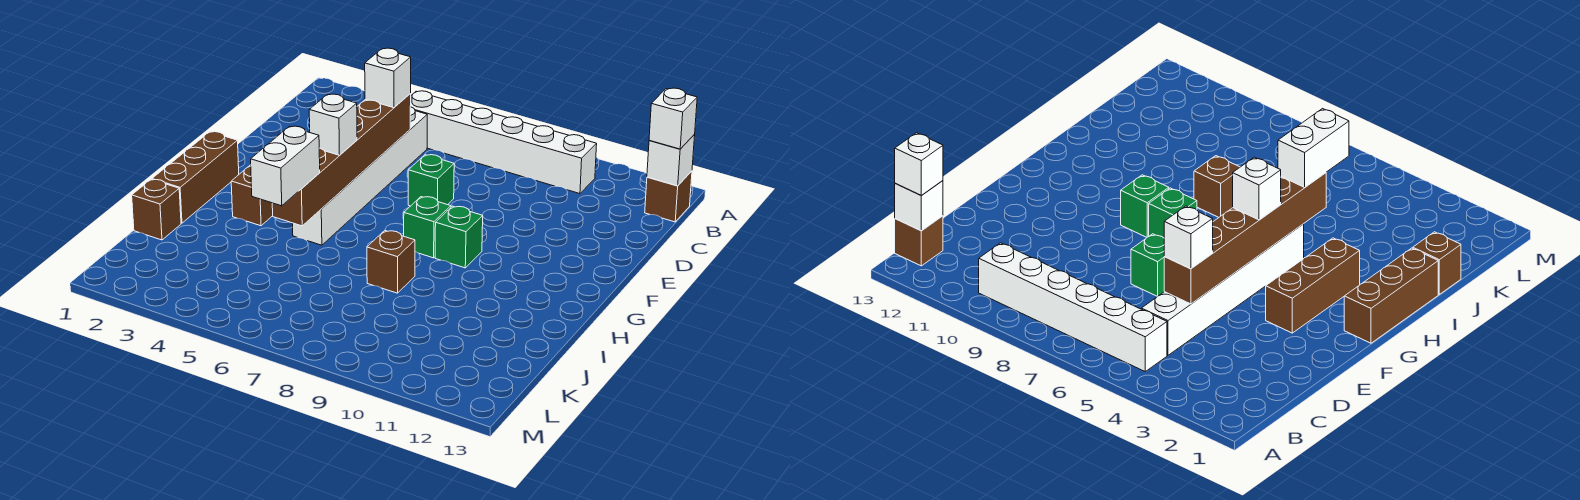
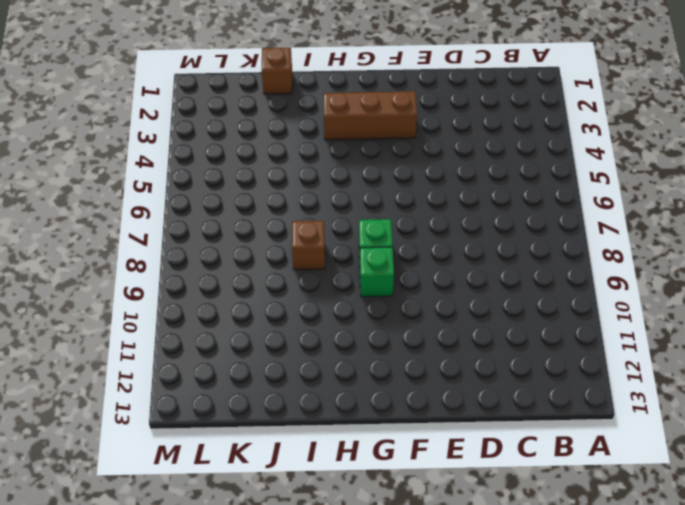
none -> white brick B5:B10 level 1
none -> brown brick B13 level 1
none -> white brick C5:H5 level 1

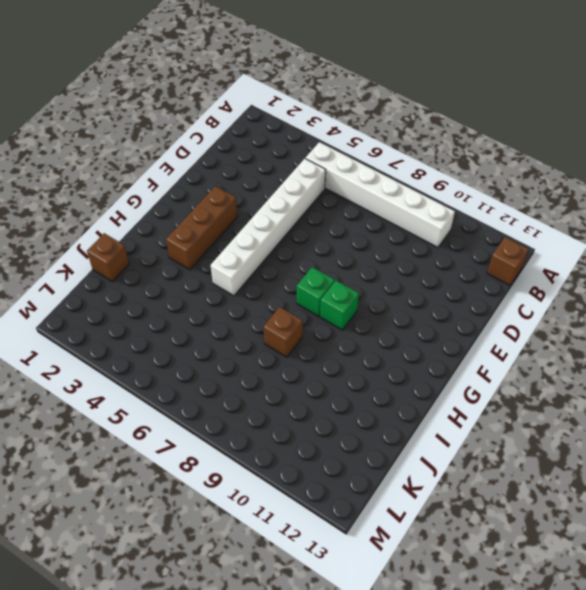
none -> green brick E7 level 1
none -> brown brick G1:I1 level 1
none -> white brick B13 level 2

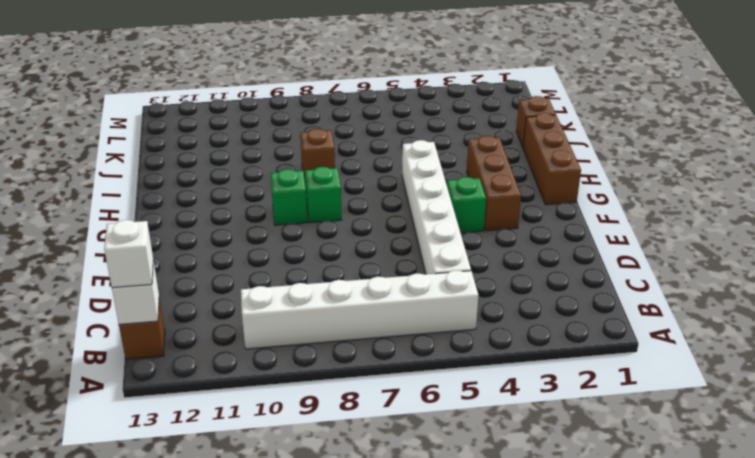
green brick F4 level 1 -> green brick E7 level 1
none -> brown brick D5:I5 level 2
none -> white brick D5 level 3
none -> white brick G5 level 3

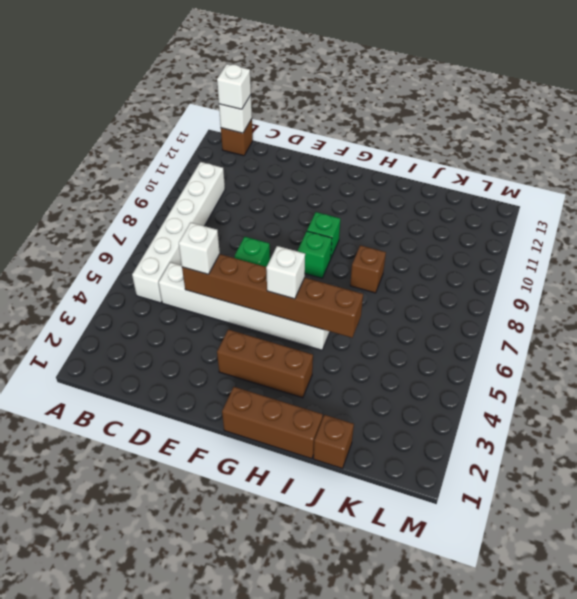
none -> white brick I5:J5 level 3

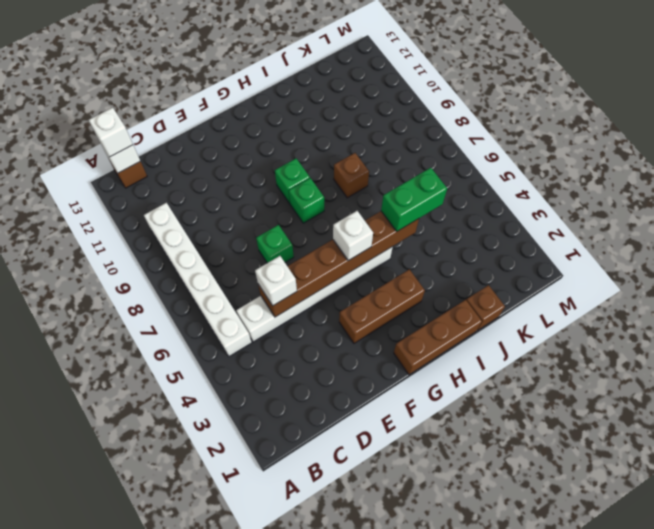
green brick I5:J5 level 3 -> white brick I5:J5 level 3

